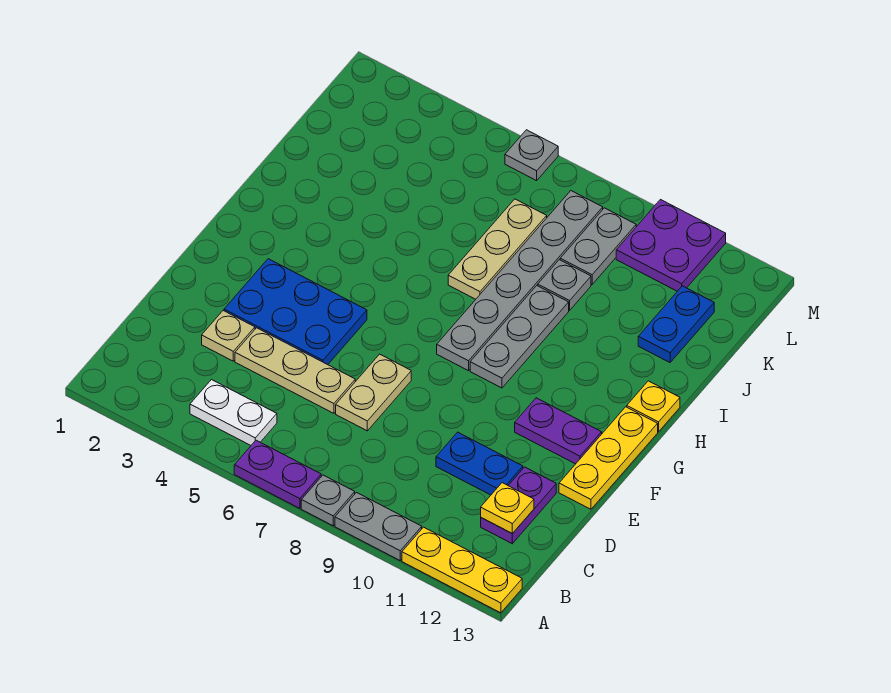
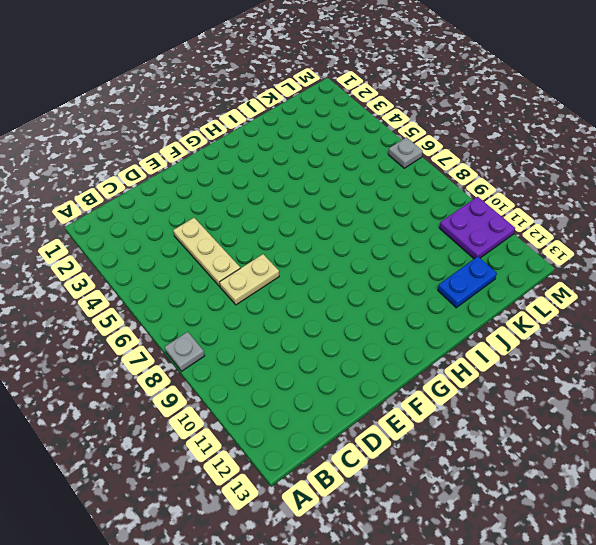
none -> purple plate A6:A7 level 1
none -> grey plate A9:A10 level 1
none -> yellow plate A11:A13 level 1

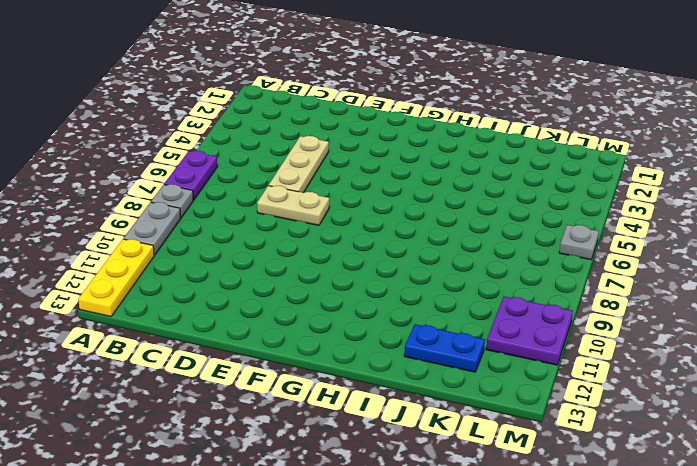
none -> white plate B4:B5 level 1
none -> purple plate C12:D12 level 1
none -> tan plate D3 level 1

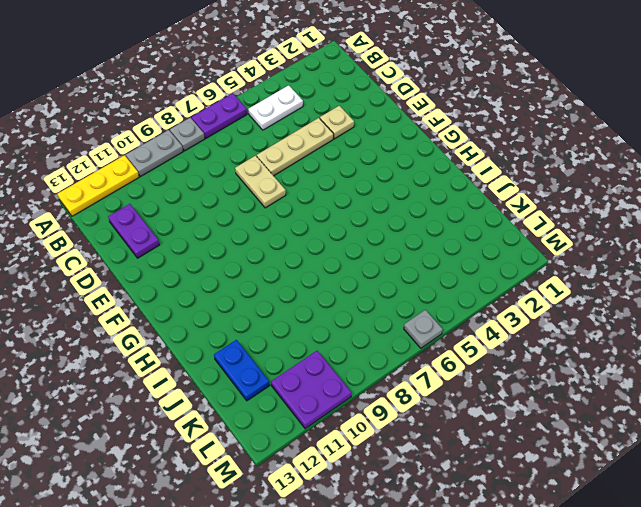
none -> blue plate D10:D11 level 1
none -> blue plate E3:F5 level 1
none -> yellow plate E13:G13 level 1

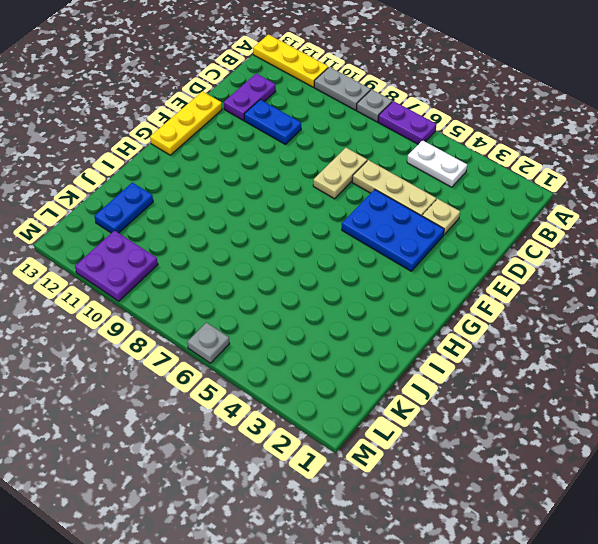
none -> purple plate F11:F12 level 1
none -> grey plate G8:L8 level 1
none -> grey plate G9:I9 level 1

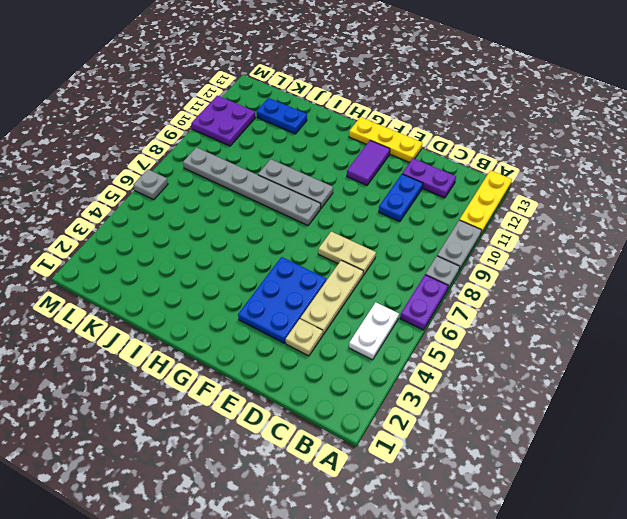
purple tile F11:F12 level 1 -> purple plate F11:F12 level 1
none -> yellow plate H13 level 1
none -> tan plate I7:K7 level 1
none -> grey plate J9 level 1

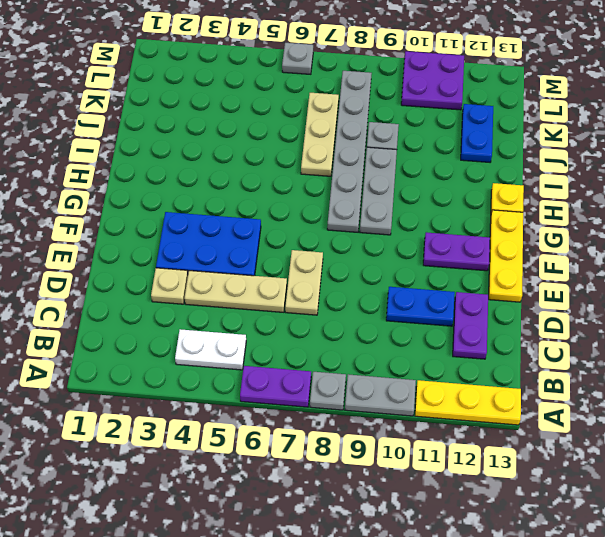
none -> grey plate K9:L9 level 1
none -> yellow plate C12 level 2

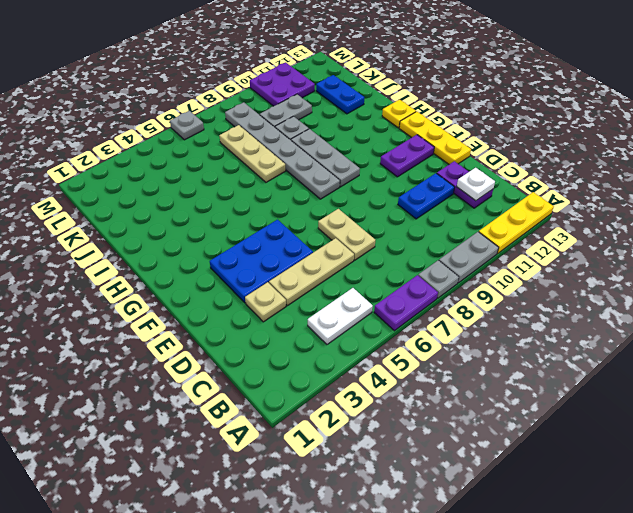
white plate C12 level 2 -> yellow plate C12 level 2
grey plate K9:K10 level 1 -> grey plate K9:L9 level 1

